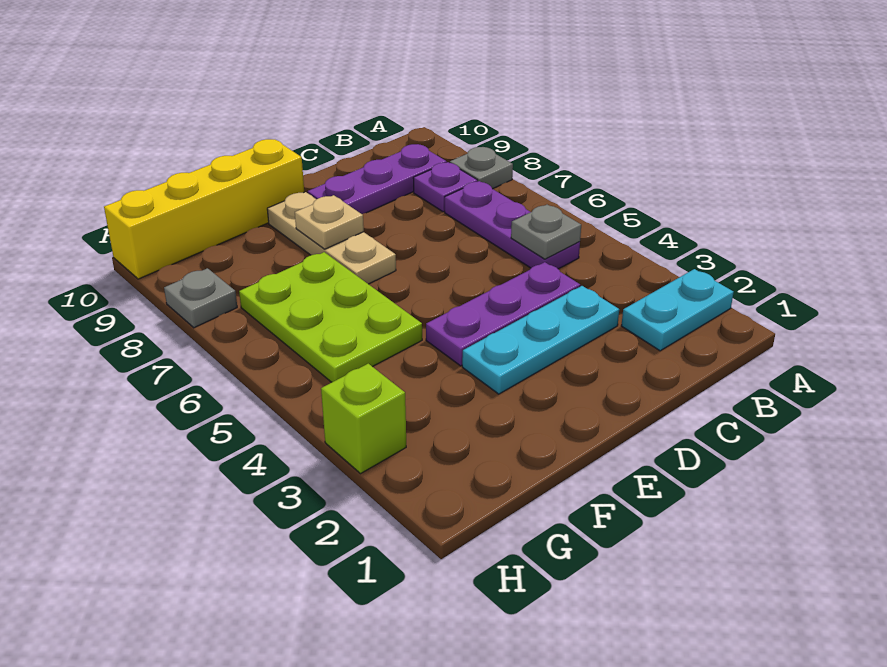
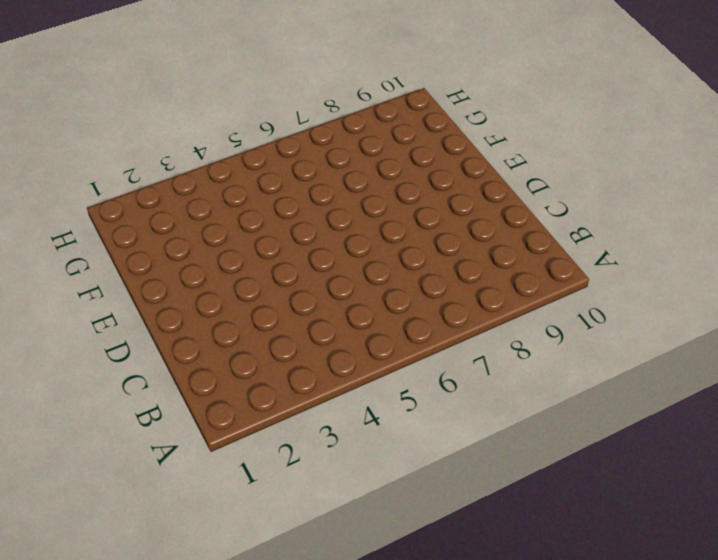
none -> cyan plate A2:B2 level 1
none -> grey plate A8 level 1
none -> purple plate B5:B7 level 1

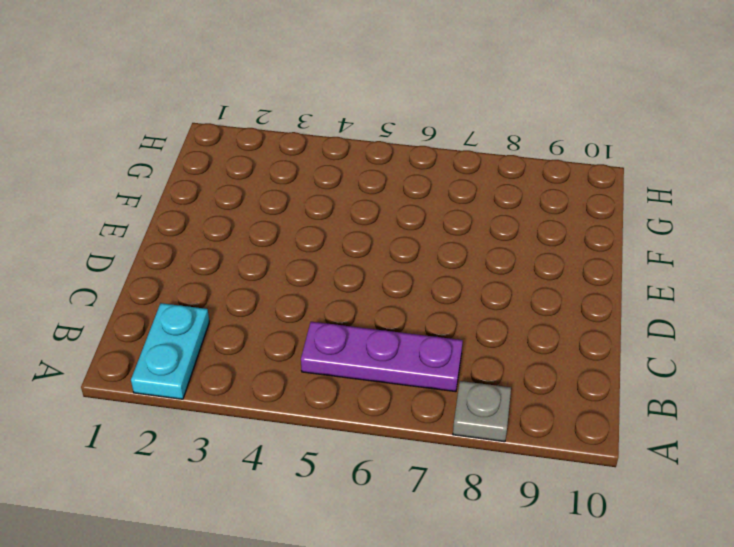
none -> purple plate B8 level 1
none -> purple plate B9:D9 level 1
none -> cyan plate C3:E3 level 1

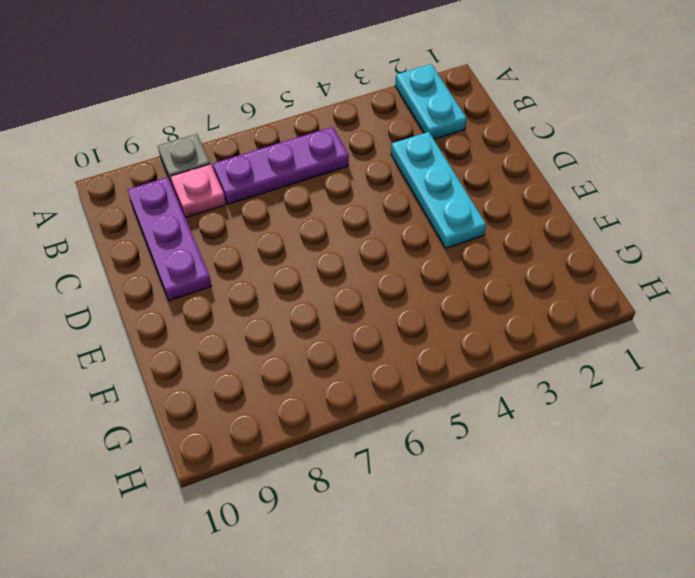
pink plate B8 level 1 -> purple plate B8 level 1
none -> purple plate C4:E4 level 1
none -> tan plate E7:E9 level 1
none -> yellow brick E10:H10 level 1

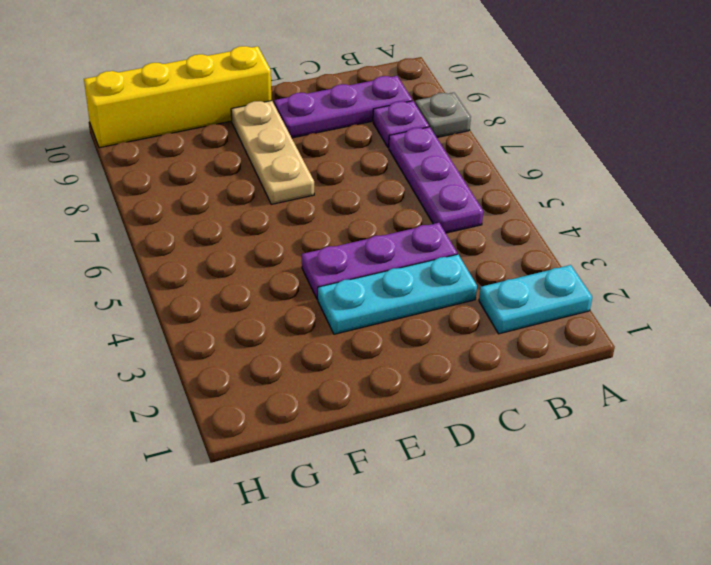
none -> lime plate F5:G7 level 1
none -> lime brick H3 level 1
none -> grey plate H8 level 1

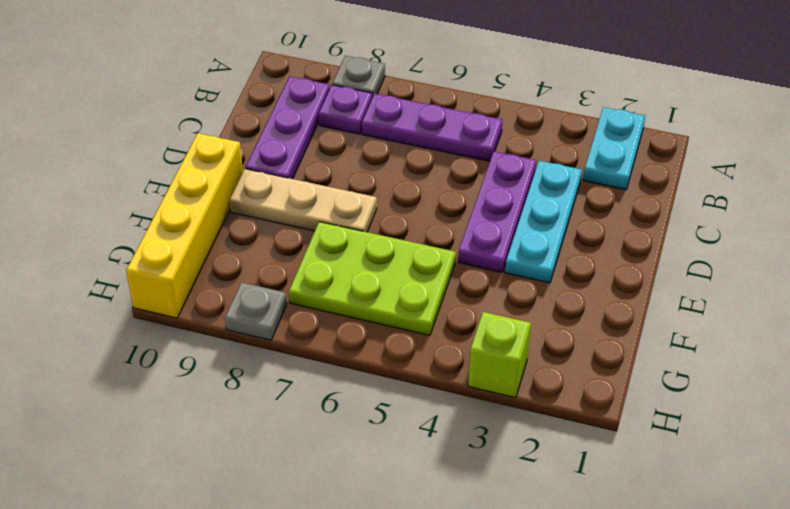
none -> grey plate B5 level 2
none -> tan plate E8 level 2

